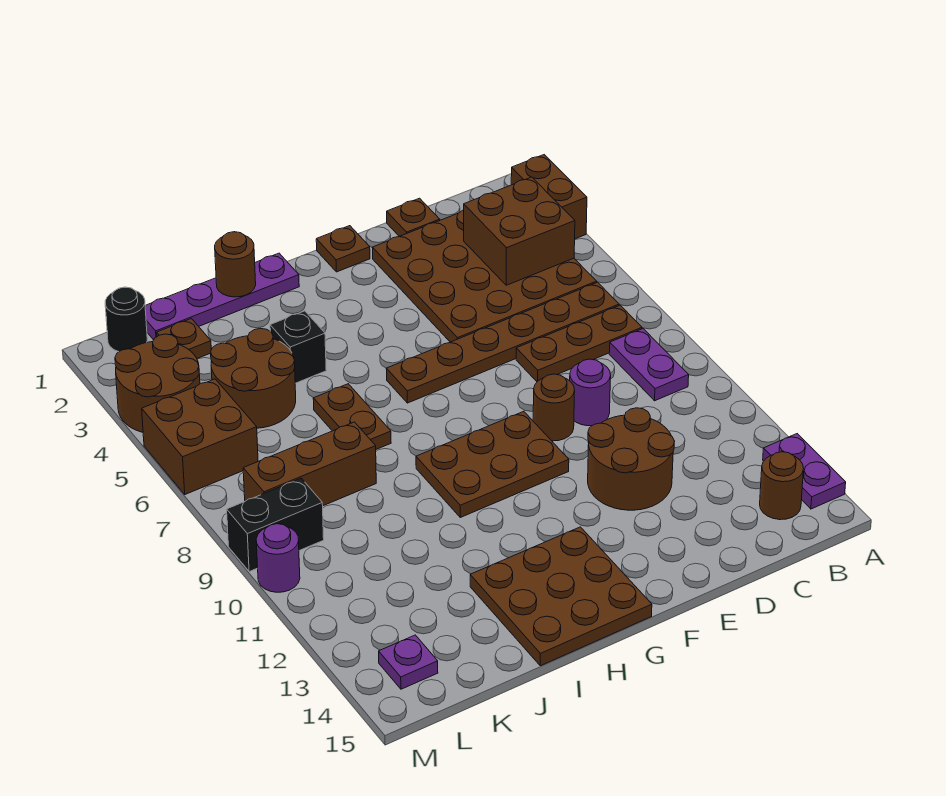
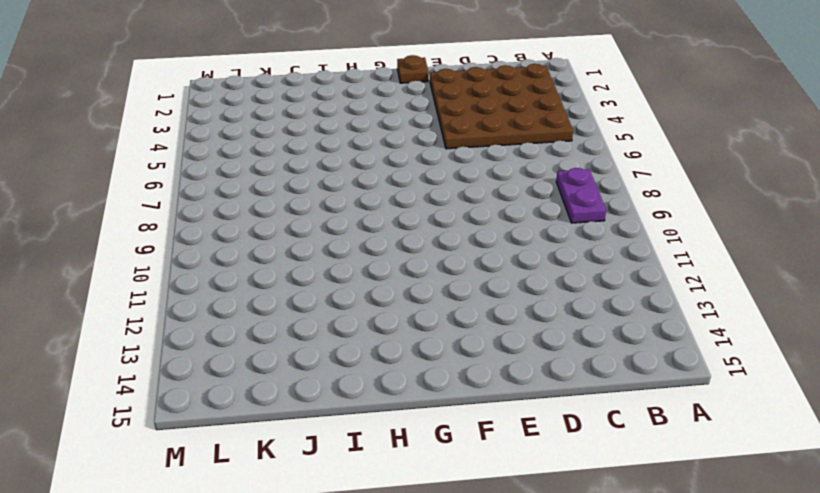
none -> brown brick A2:A3 level 1
none -> purple plate A13:A14 level 1
none -> brown plate B6:G6 level 1

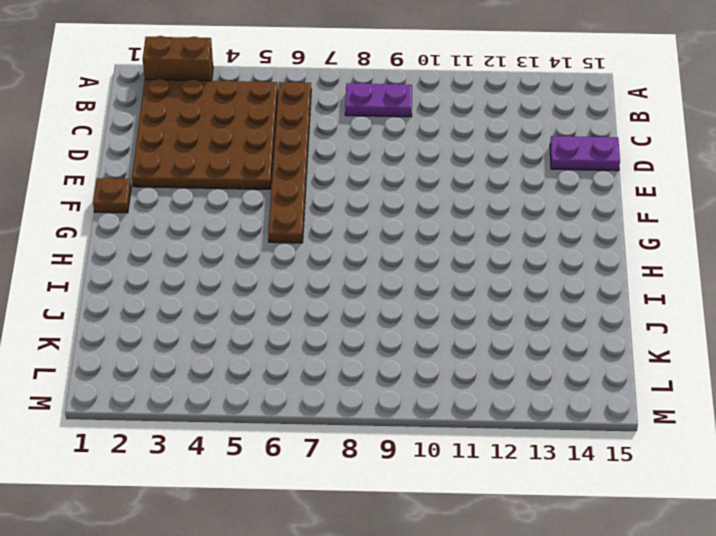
purple plate D14:D15 level 1 -> purple plate A13:A14 level 1
none -> brown plate B7:D7 level 1
none -> brown round brick B14 level 1
none -> brown plate D1 level 1

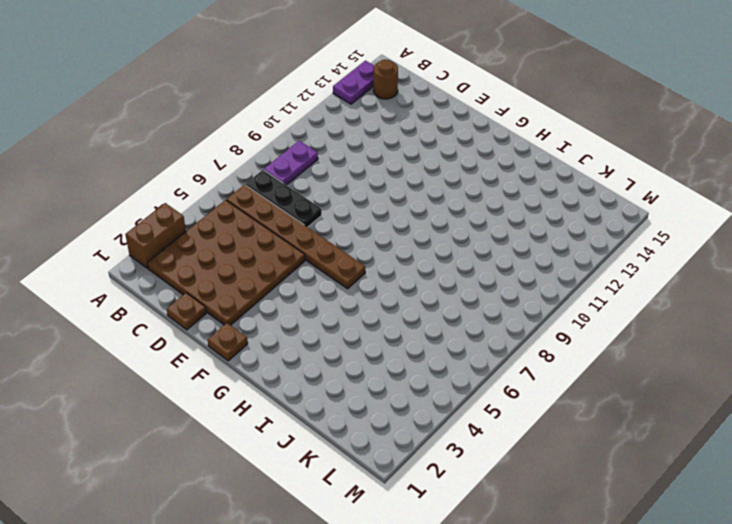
black plate B7:D7 level 1 -> brown plate B7:D7 level 1
none -> purple round brick D9 level 1
none -> brown round brick D11:E12 level 1
none -> brown round brick E9 level 1

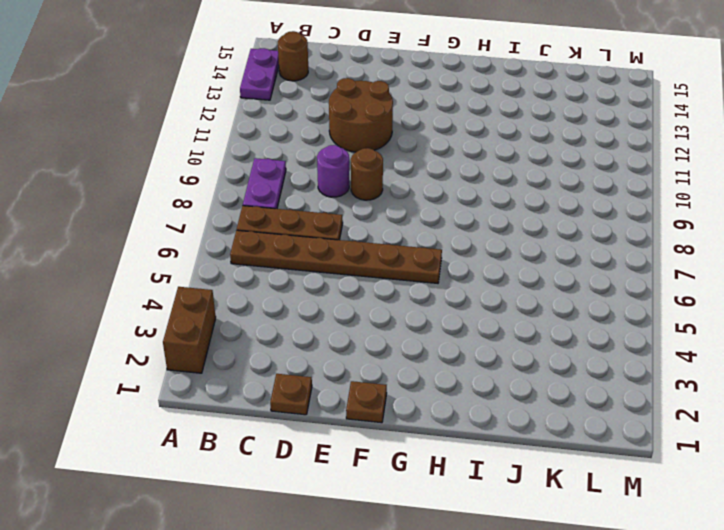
none -> brown plate B2:E5 level 1
none -> brown plate F9:H10 level 1
none -> brown plate G13:I15 level 1

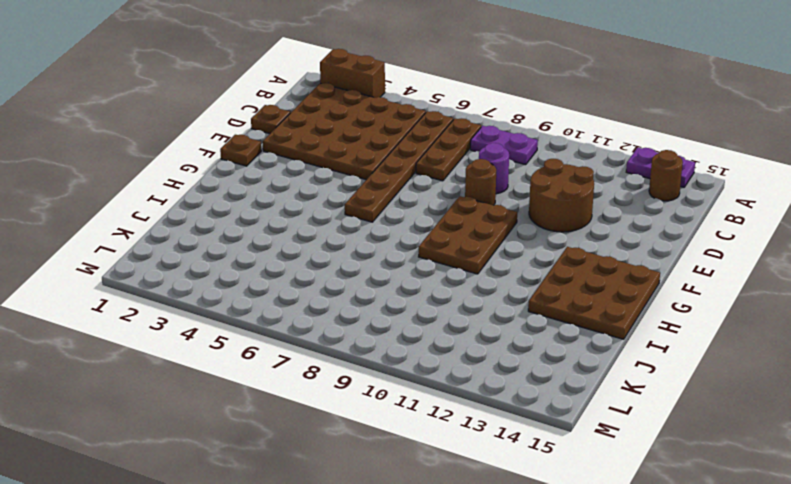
none -> purple plate H1:K1 level 1
none -> black brick I4 level 1
none -> brown plate I6:I7 level 1

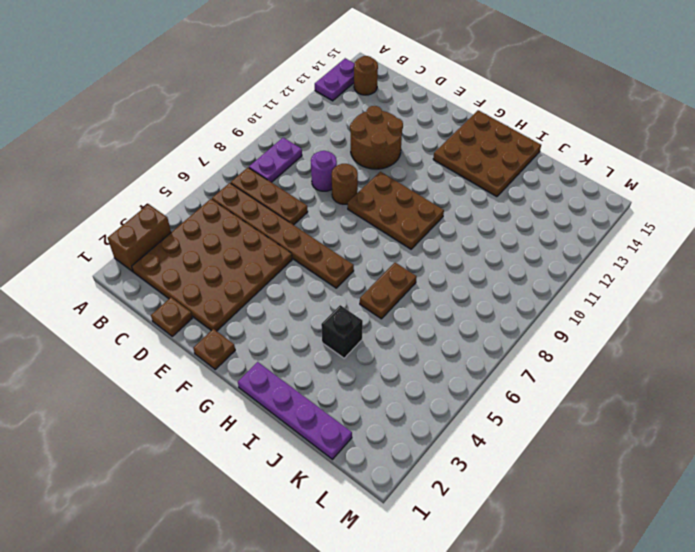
none -> brown round brick J4:K5 level 1
none -> brown brick J8:L8 level 1
none -> brown plate K2 level 1

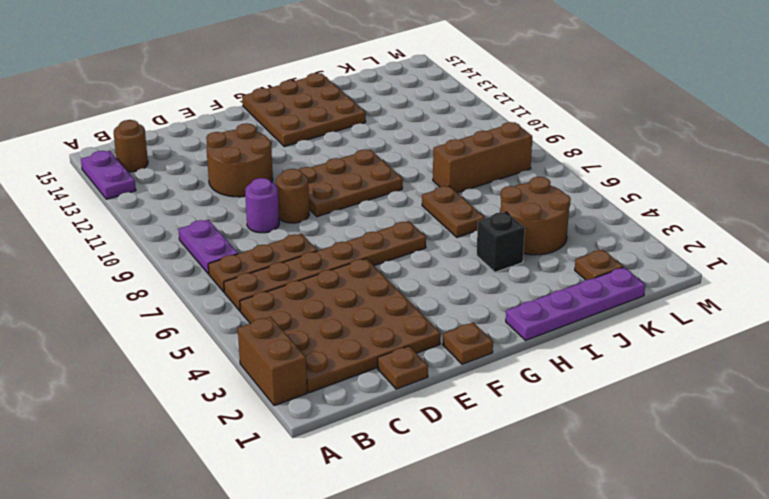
none -> black round brick L1 level 1
none -> brown round brick L3:M4 level 1
none -> brown brick L5:M6 level 1

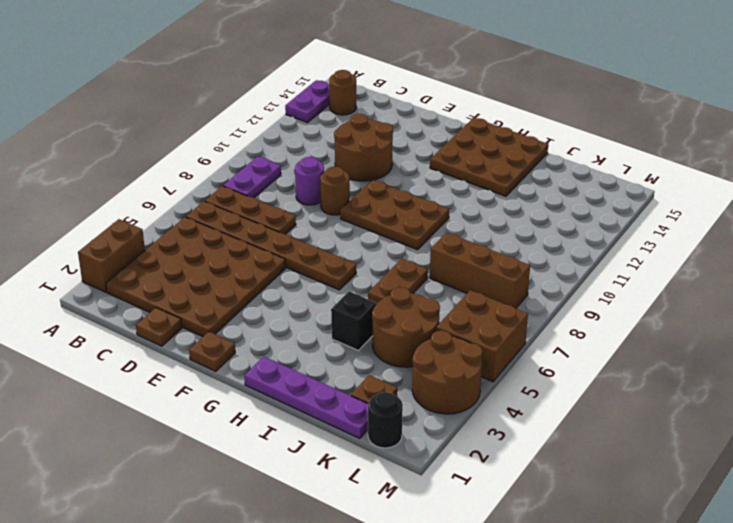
none -> black brick L9:M9 level 1
none -> purple plate L14 level 1
none -> purple round brick M10 level 1

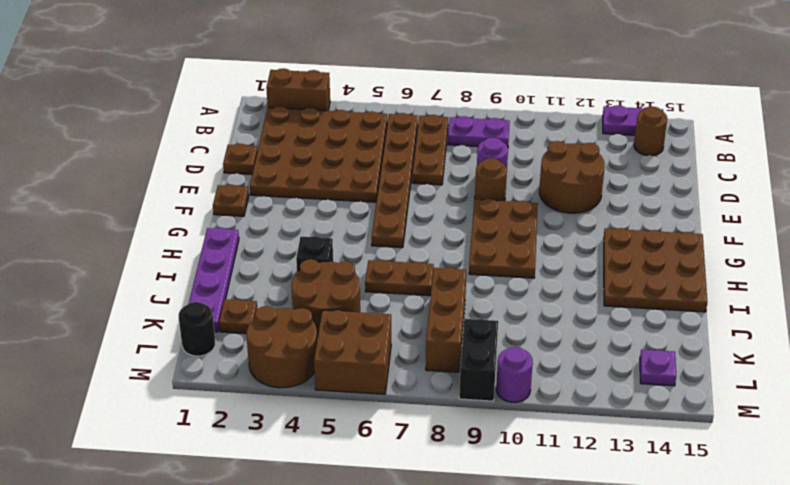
none -> brown brick B3:C4 level 2
none -> brown round brick I1 level 2

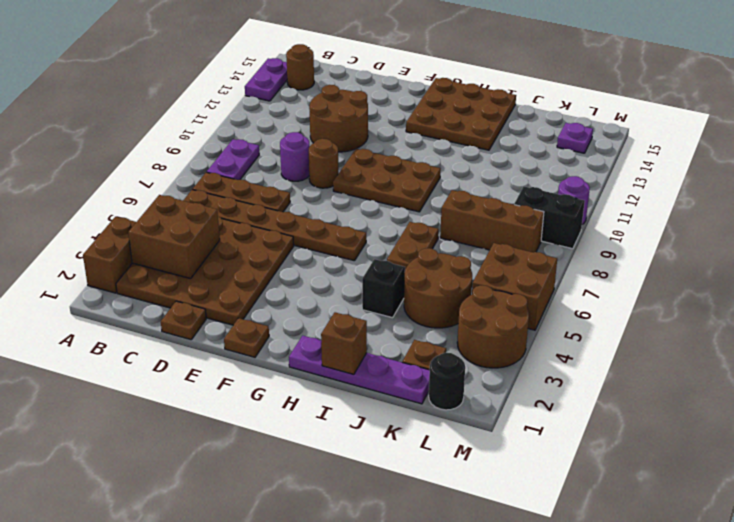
brown brick I1 level 2 -> brown round brick I1 level 2

